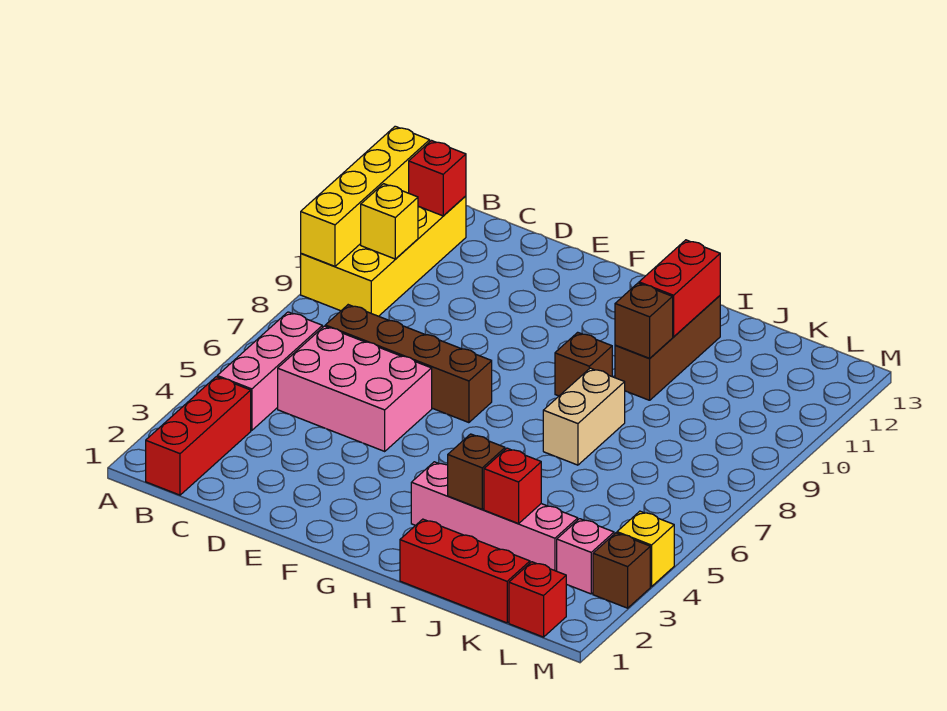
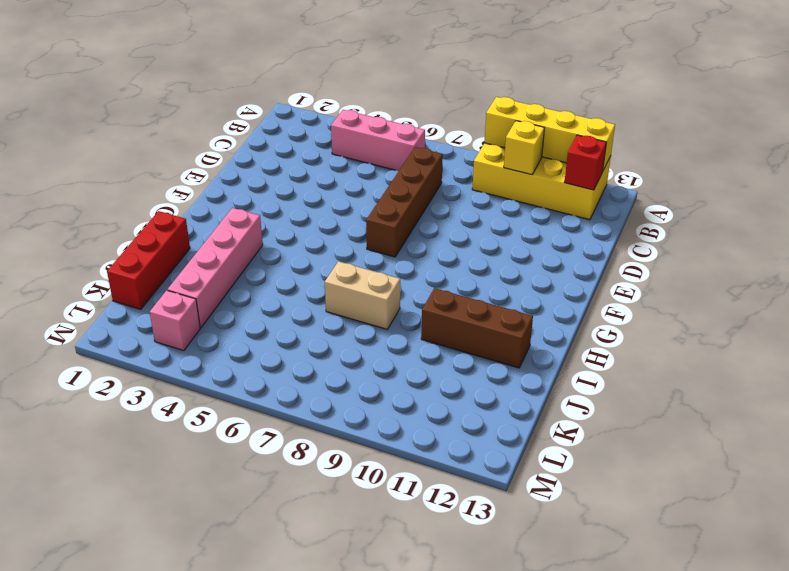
none -> red brick B1:B3 level 1
none -> pink brick C5:E6 level 1
none -> brown brick H9 level 1

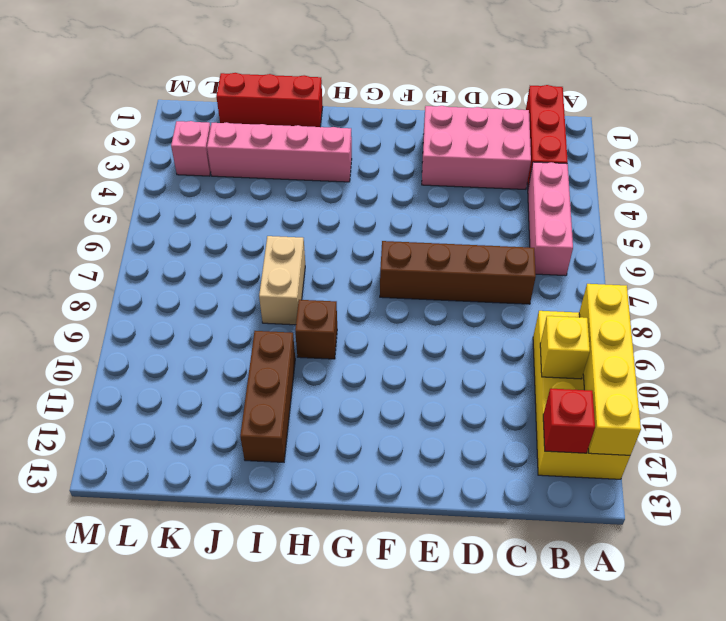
pink brick C2:E3 level 1 -> pink brick C5:E6 level 1
none -> red brick L1 level 1
none -> brown brick M3 level 1
none -> yellow brick M4 level 1

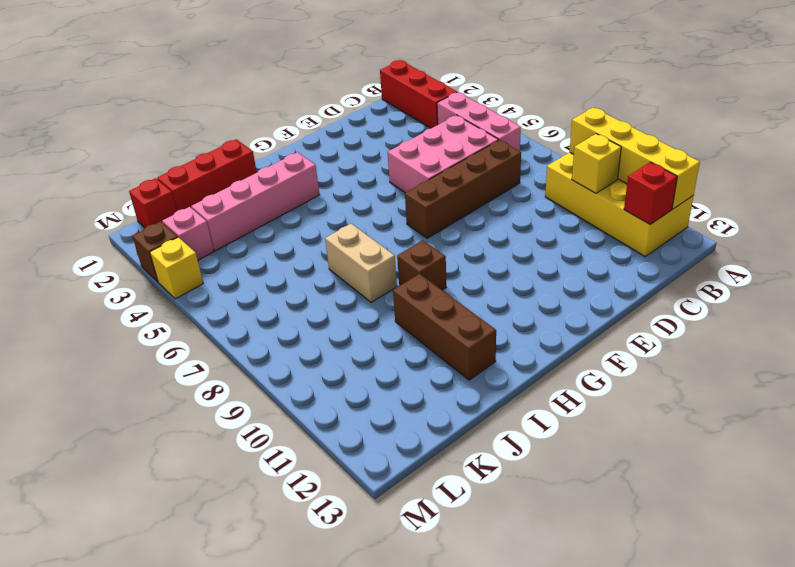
none -> brown brick I3 level 2
none -> brown brick I10 level 2
none -> red brick I11:I12 level 2

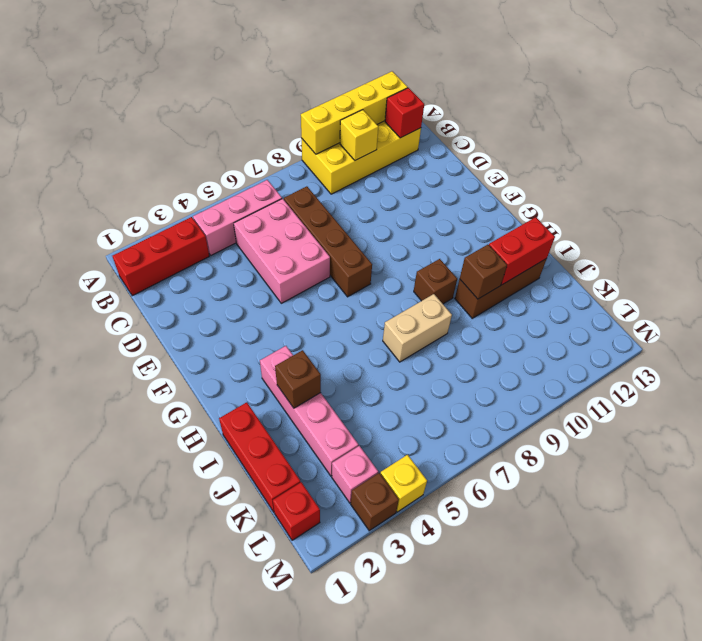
none -> red brick J3 level 2

